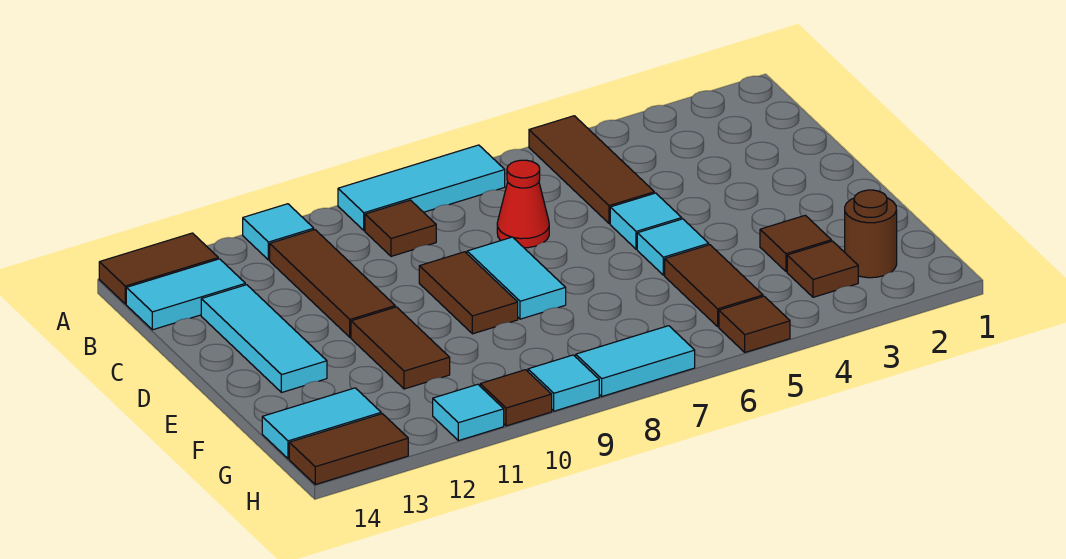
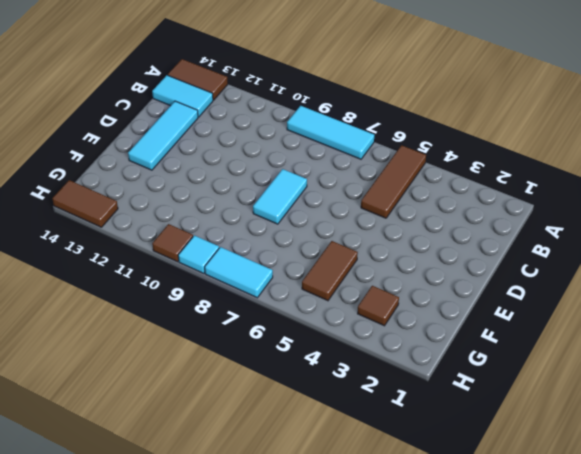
none -> cyan tile A11 level 1
none -> brown tile B9 level 1
none -> brown tile B11:D11 level 1

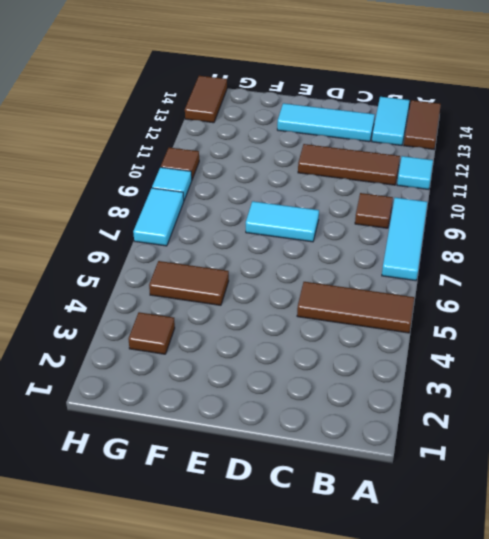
none -> red cone C7 level 1
none -> cyan tile D5 level 1
none -> brown tile D9:E9 level 1

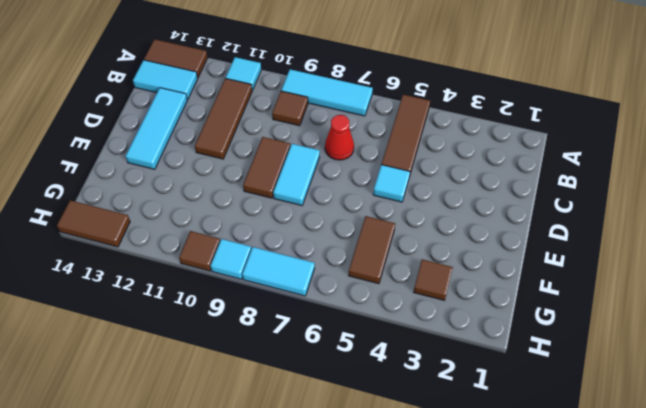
none -> cyan tile E5 level 1
none -> brown tile E11:F11 level 1
none -> brown tile F3 level 1

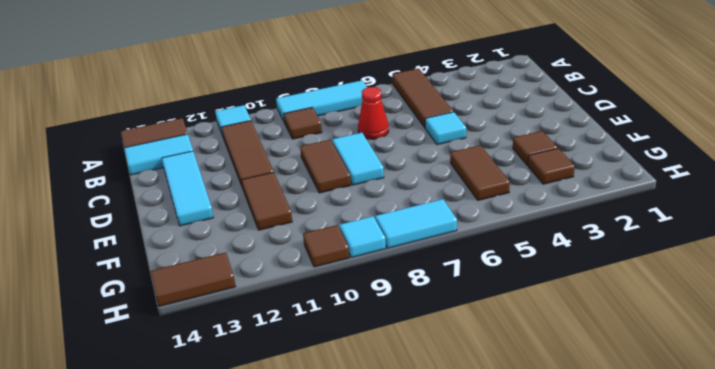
none -> cyan tile E5 level 1
none -> brown round brick G2 level 1
none -> cyan tile G13:G14 level 1

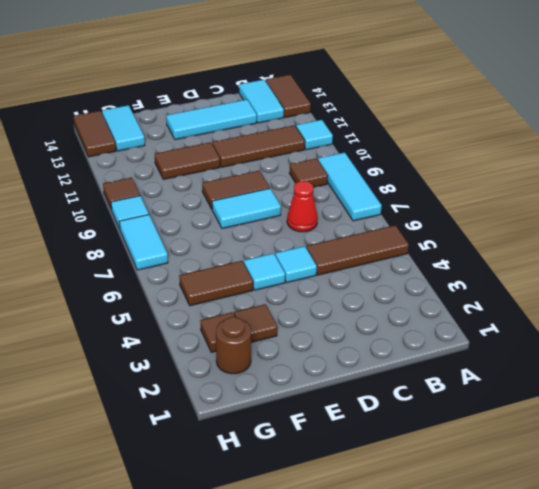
none -> brown tile H5 level 1
none -> cyan tile H11 level 1

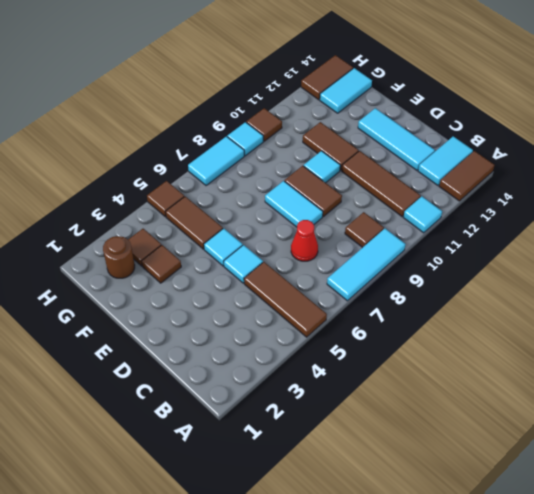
cyan tile E10 level 1 -> cyan tile H11 level 1

